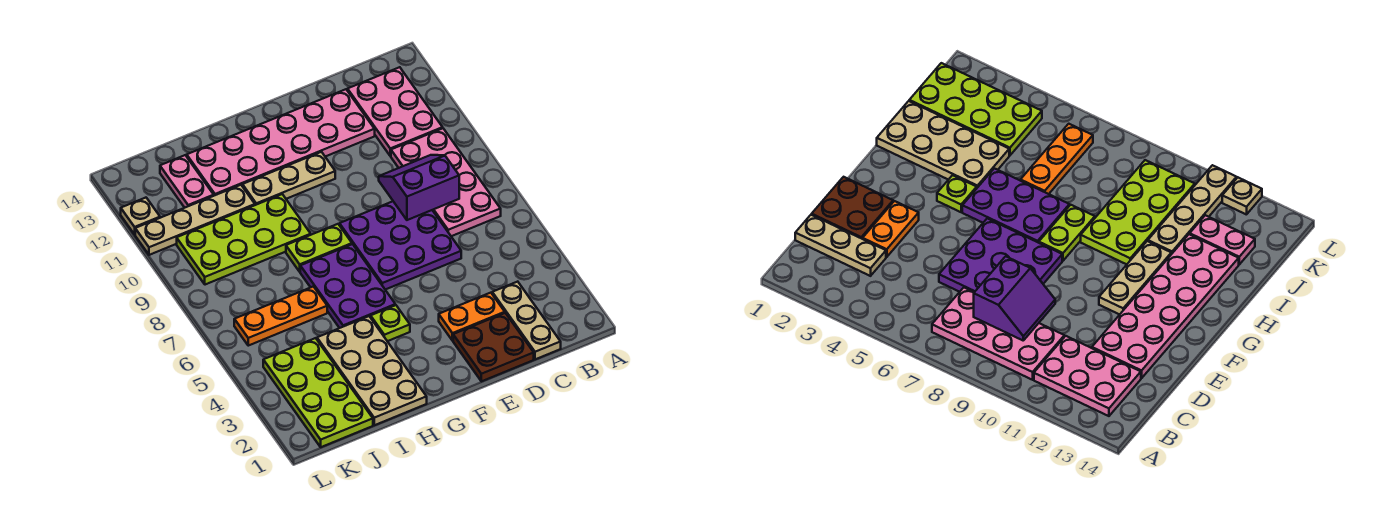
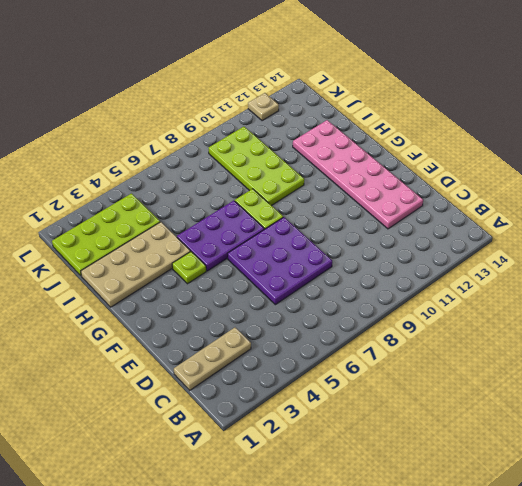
none -> pink plate B7:C10 level 1
none -> pink plate B11:C13 level 1
none -> brown plate D1:E2 level 1

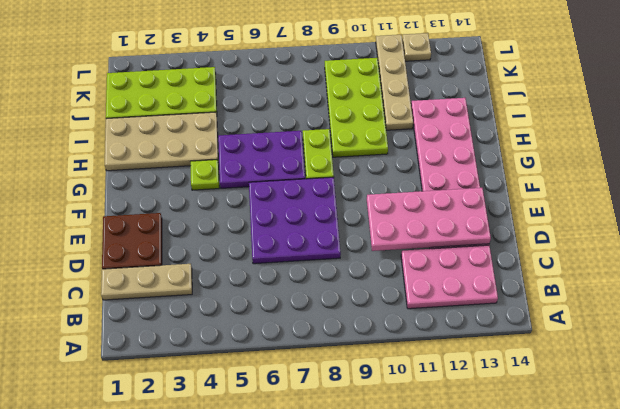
pink plate D10:E13 level 2 -> pink plate B7:C10 level 1
none -> orange plate D3:E3 level 1
none -> tan plate F11:H11 level 1
none -> orange plate I6:K6 level 1

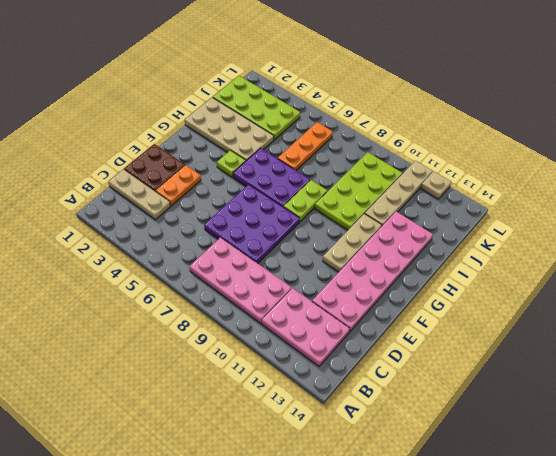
none -> pink plate J12:J13 level 1
none -> purple slope C8:D9 level 2 top 8

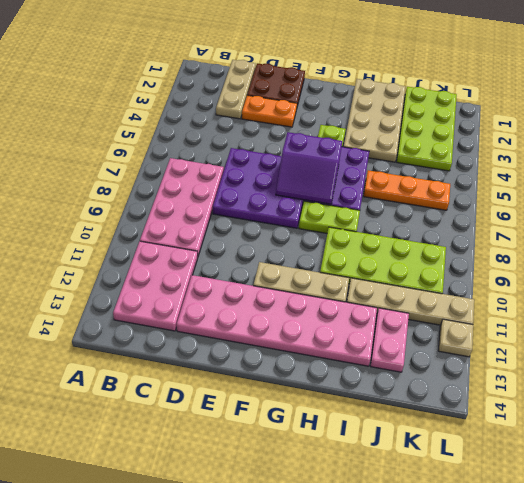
purple slope F6:G7 level 2 top 6 -> purple slope C8:D9 level 2 top 8

